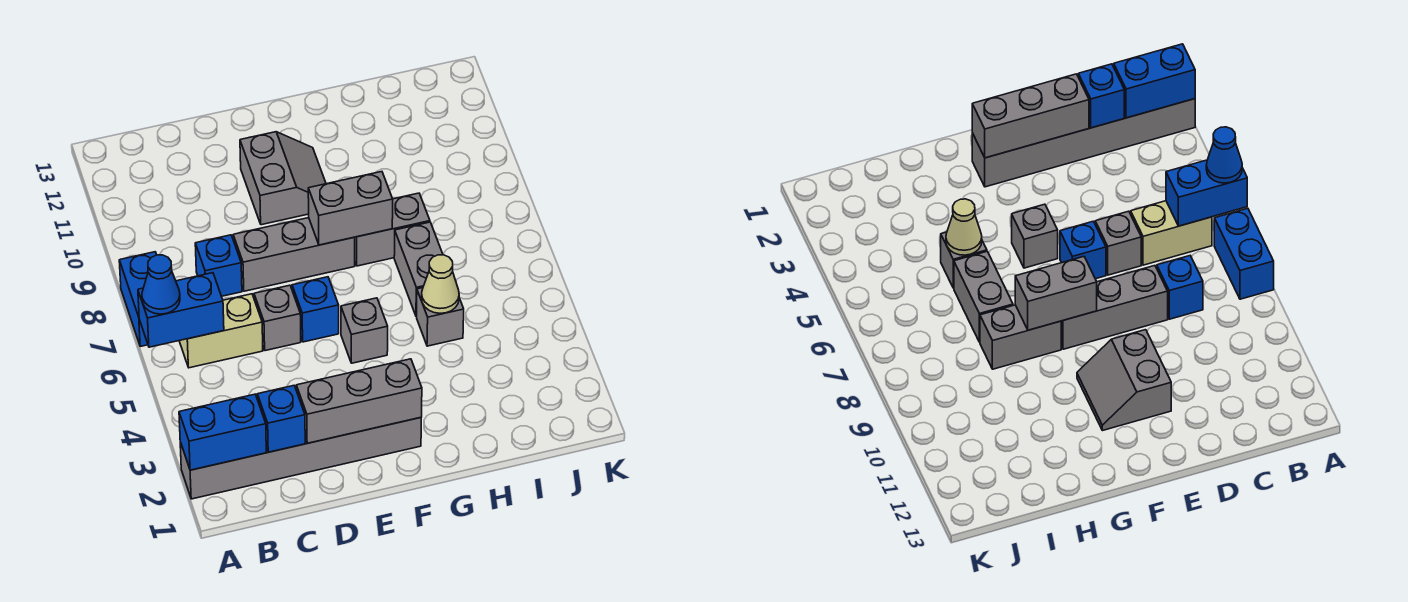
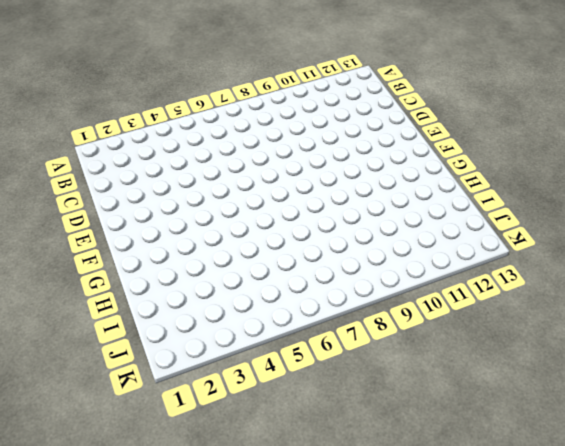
none -> grey brick A2:F2 level 1
none -> blue brick A7:A8 level 1
none -> tan brick B6:C6 level 1

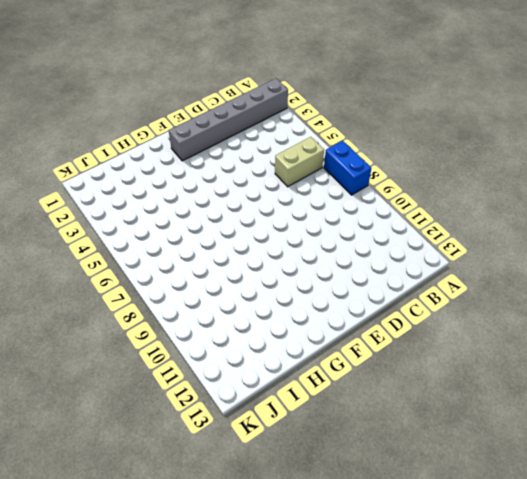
none -> blue brick C8 level 1
none -> grey brick D6 level 1
none -> grey brick D8:F8 level 1

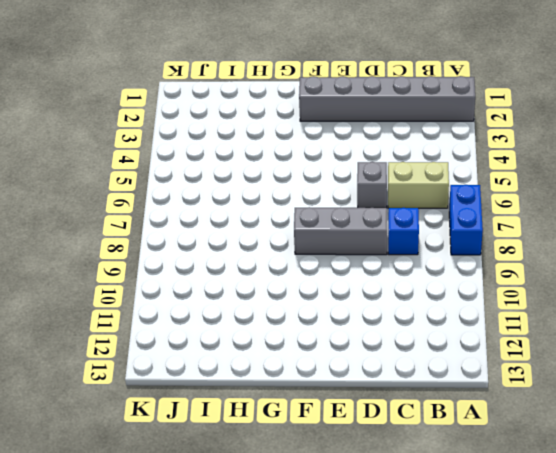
none -> blue brick E6 level 1
none -> grey slope E10:F11 level 1 top E
none -> grey brick F5 level 1

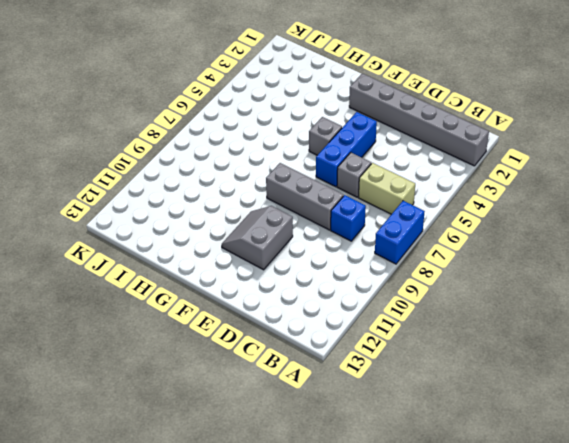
blue brick E4:E6 level 1 -> blue brick E6 level 1
none -> grey brick G8:H8 level 1
none -> grey brick H5 level 1
none -> grey brick H6:H7 level 1

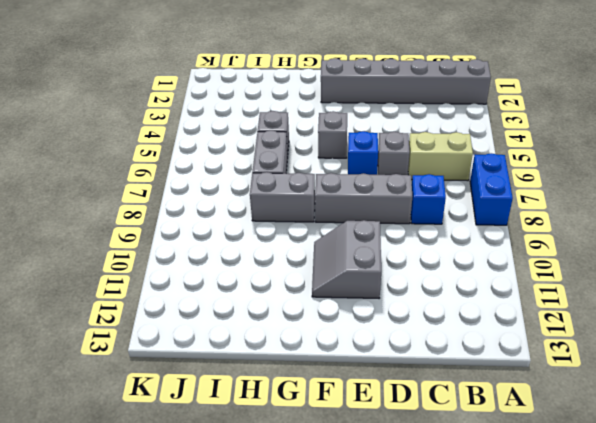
none -> blue brick A2:B2 level 2
none -> blue brick A6:B6 level 2
none -> blue brick C2 level 2

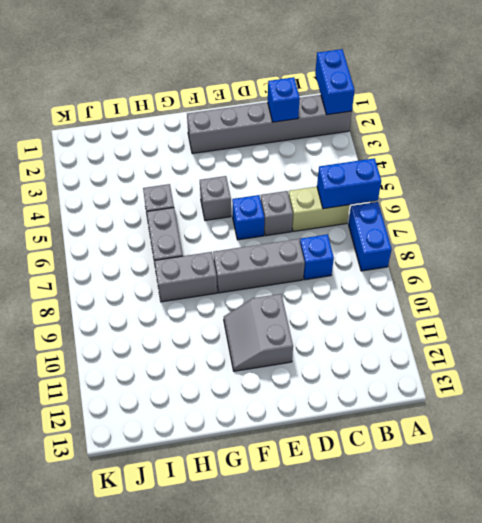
blue brick A1:A2 level 2 -> blue brick A2:B2 level 2
none -> grey brick D2:F2 level 2
none -> grey brick F8:G8 level 2
none -> tan cone H5 level 2

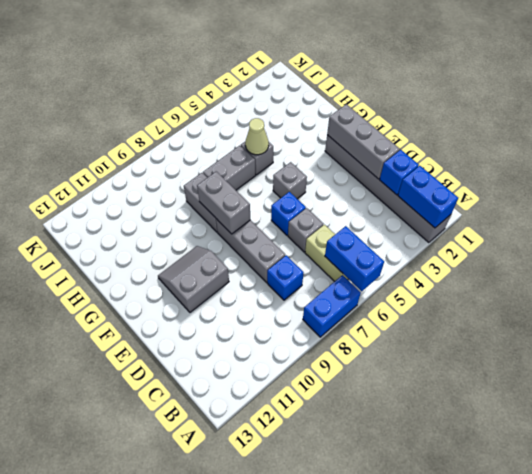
none -> blue cone A6 level 3

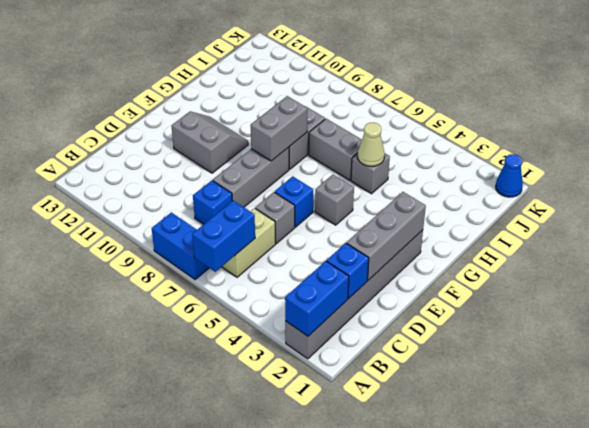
blue cone K1 level 1 -> blue cone A6 level 3

